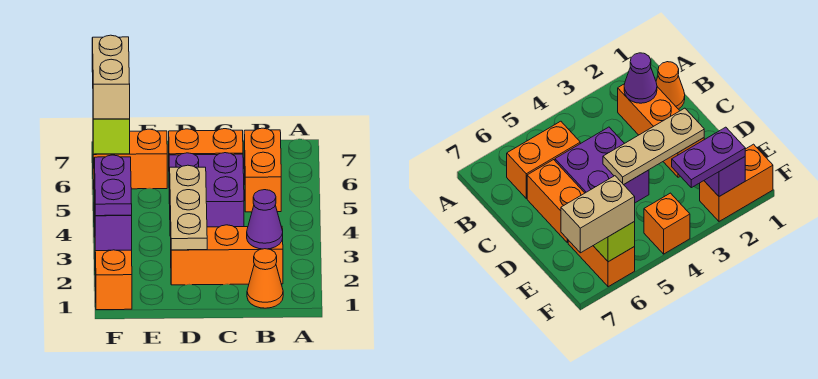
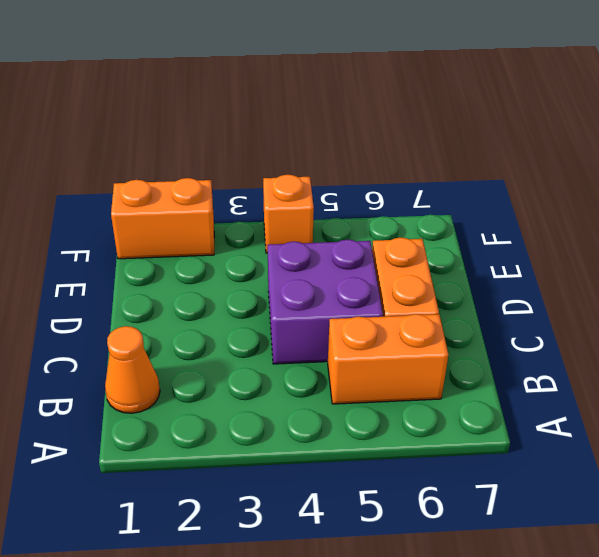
none -> orange brick B2:D2 level 1
none -> orange brick E6:F6 level 1
none -> purple cone B2 level 2

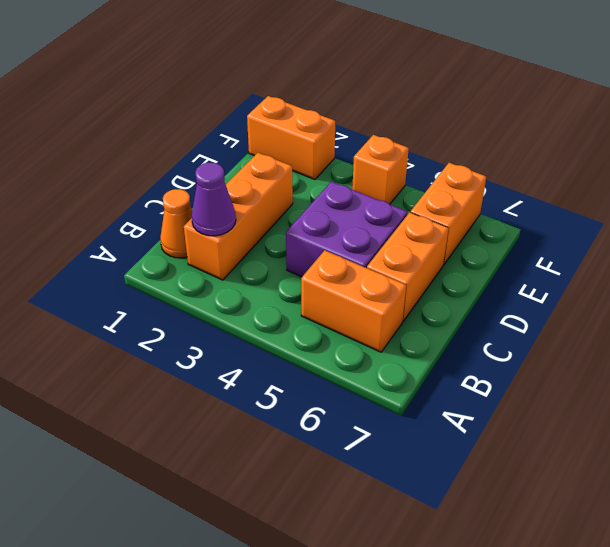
none -> tan plate D2:D4 level 2
none -> purple brick F2 level 2
none -> lime brick F6 level 2

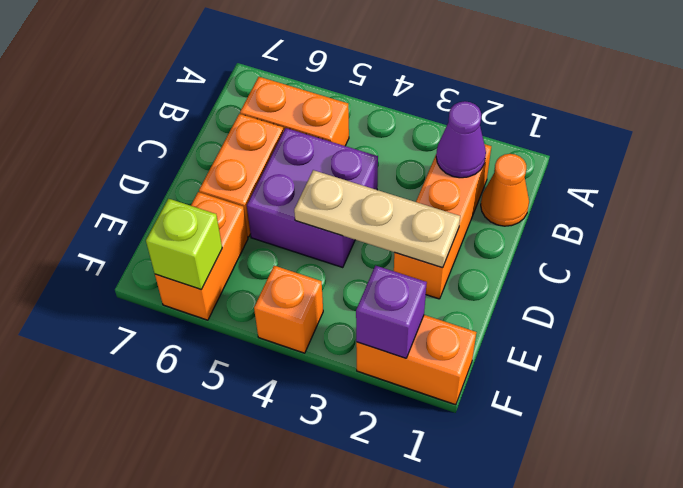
none -> purple plate F2:F3 level 3
none -> tan brick F6:F7 level 3

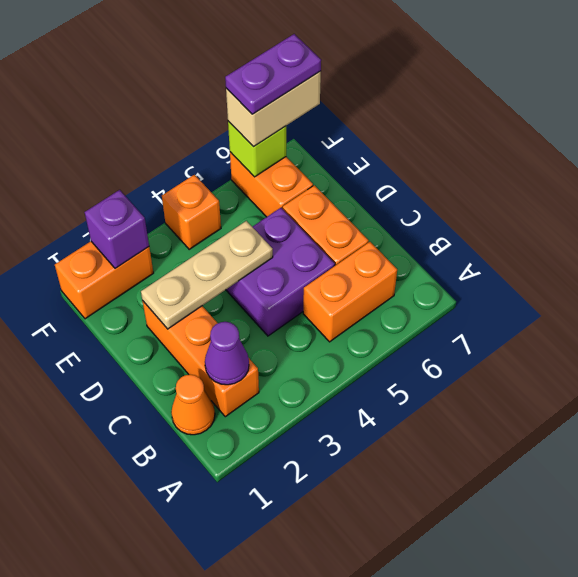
purple plate F6:F7 level 4 -> purple plate F2:F3 level 3

